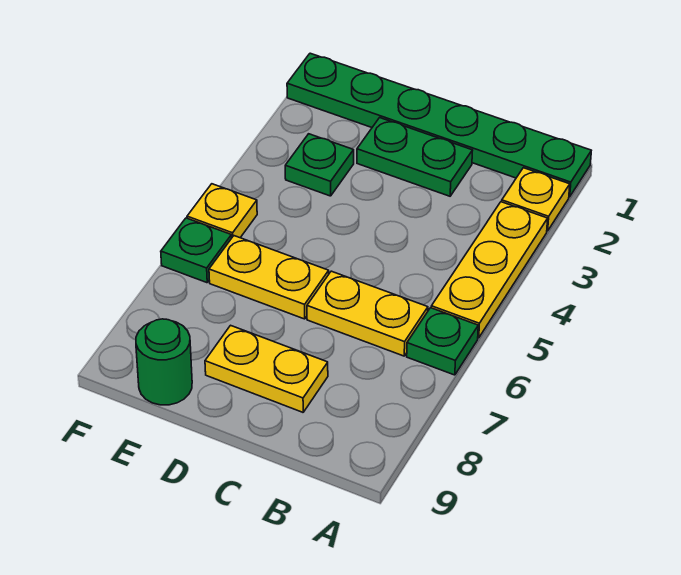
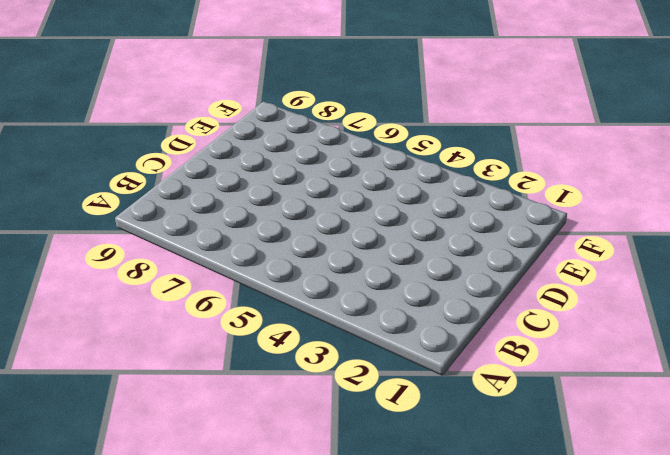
none -> green plate A1:F1 level 1
none -> yellow plate A2 level 1
none -> yellow plate A3:A5 level 1

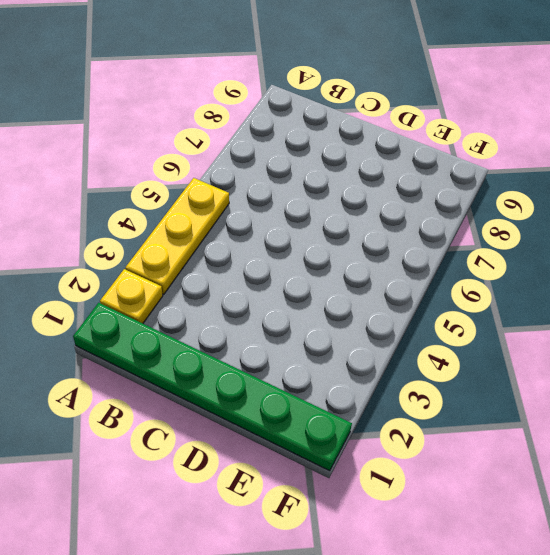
none -> green plate A6 level 1
none -> yellow plate B6:C6 level 1
none -> green plate C2:D2 level 1

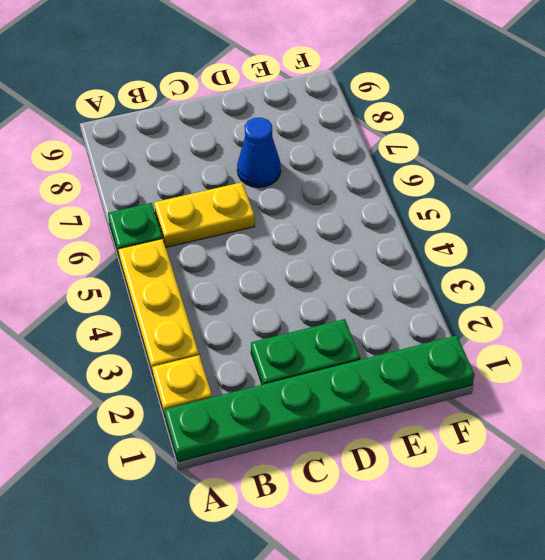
blue cone D7 level 1 -> none
none -> yellow plate C8:D8 level 1
none -> yellow plate D6:E6 level 1
none -> green plate E3 level 1

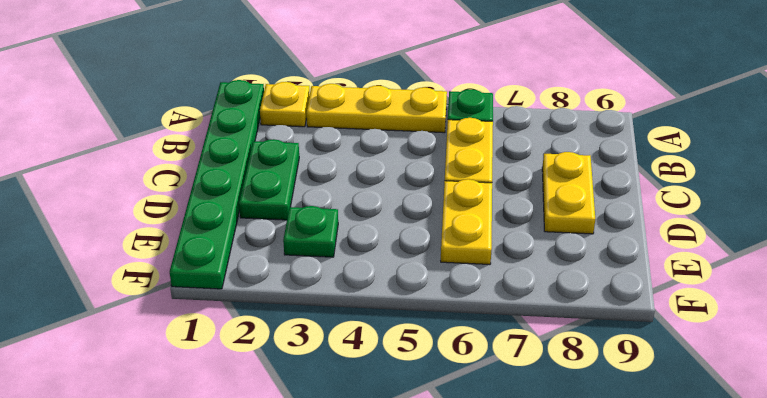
none -> green round brick E9 level 1
none -> yellow plate F5 level 1
none -> green plate F6 level 1

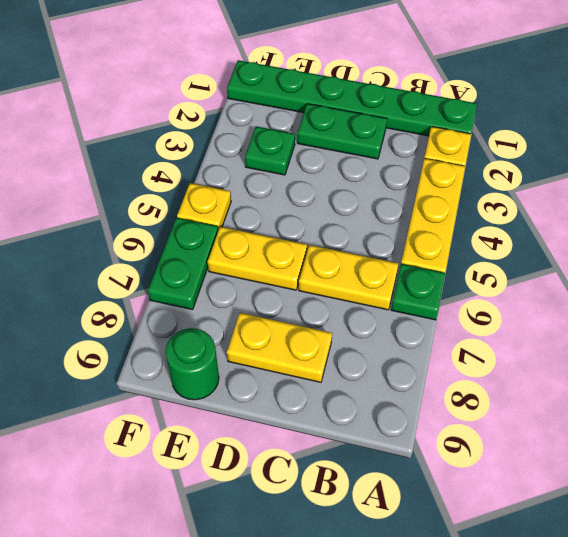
green plate F6:F7 level 1 -> green plate F6 level 1

